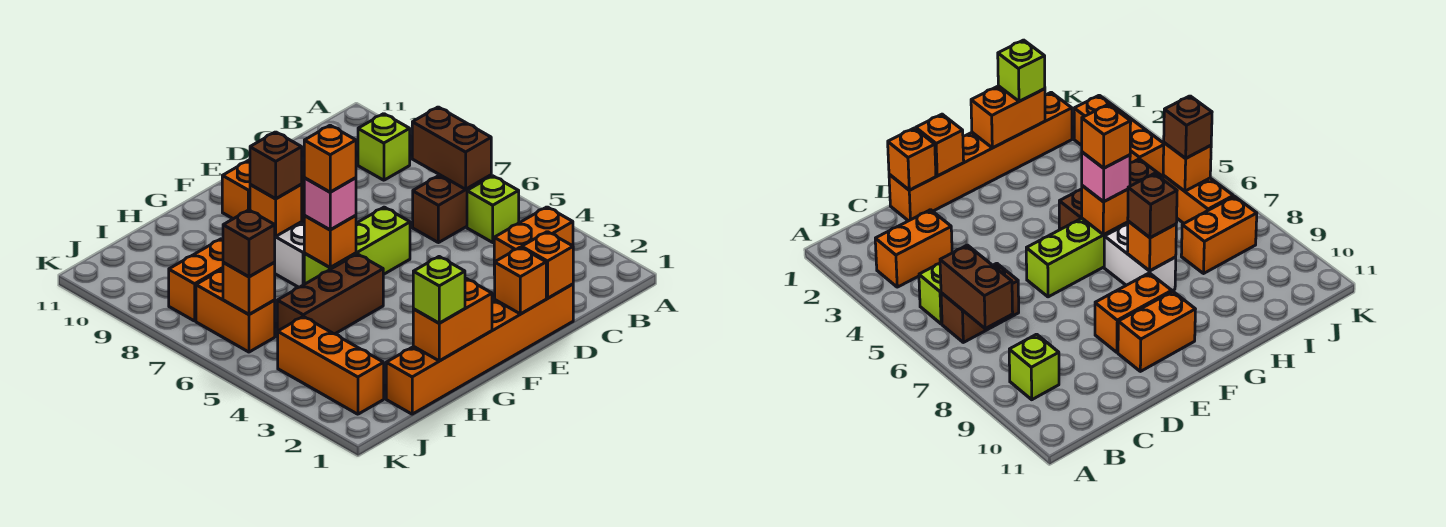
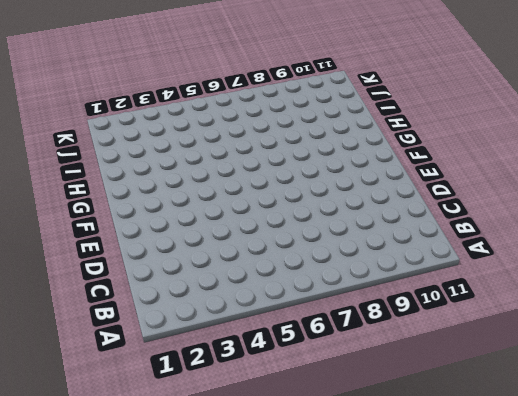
none -> orange brick B3:C3 level 1
none -> lime brick B5 level 1
none -> brown brick B6:C6 level 1

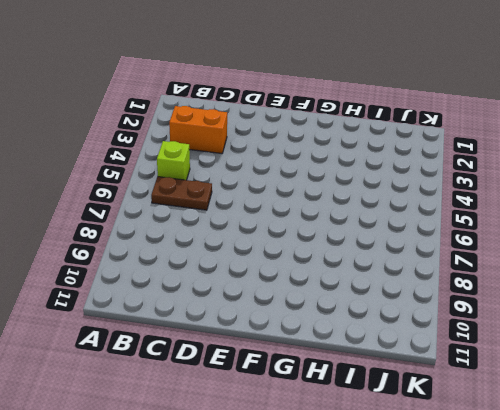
brown plate B6:C6 level 1 -> brown brick B6:C6 level 1
none -> lime brick B9 level 1
none -> orange brick D1:I1 level 1
none -> lime brick E6:G6 level 1

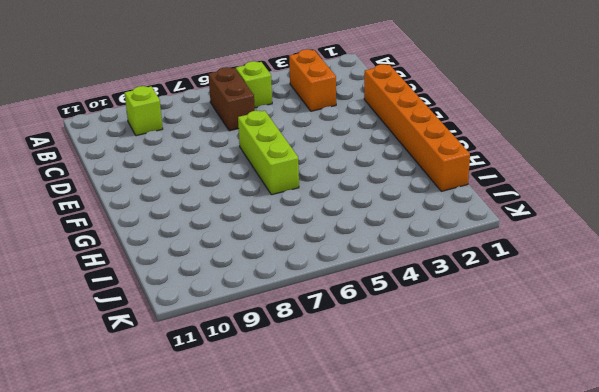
none -> orange brick E9:F9 level 1
none -> orange brick E10:F10 level 1
none -> brown brick G5:I5 level 1

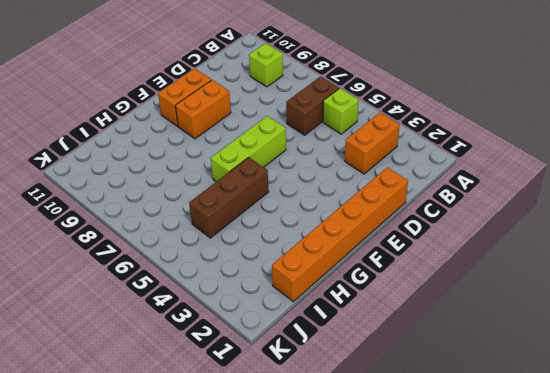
none -> white brick G7:G8 level 1
none -> orange brick I8:J8 level 1
none -> orange brick J2:J4 level 1

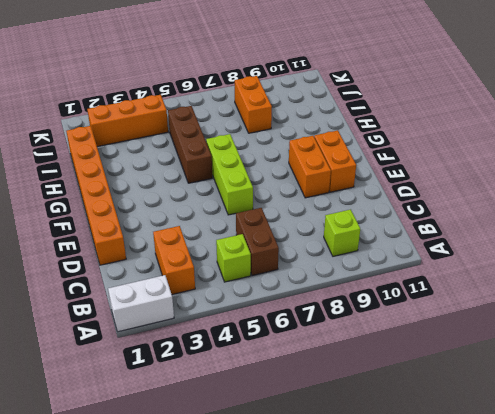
white brick A1:A2 level 1 -> white brick G7:G8 level 1
none -> orange brick J6:J7 level 1
none -> brown brick B6:B7 level 2
none -> orange brick D1 level 2

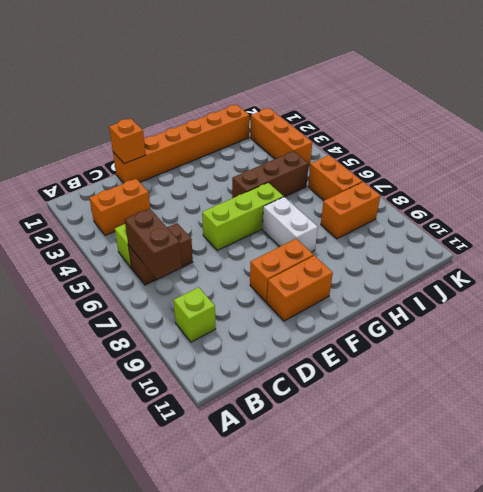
none -> orange brick E1 level 2
none -> orange brick G1:H1 level 2
none -> orange brick G6 level 2

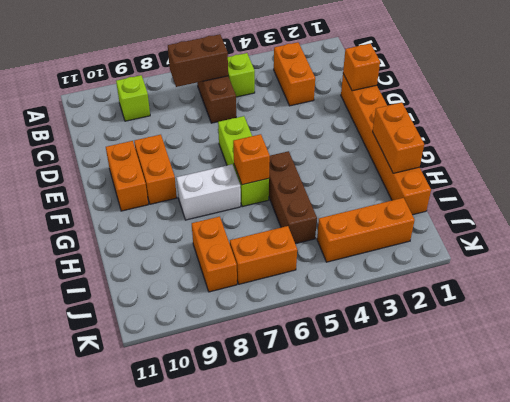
none -> orange brick E1 level 2
none -> orange brick G8 level 2
none -> orange brick J6 level 2

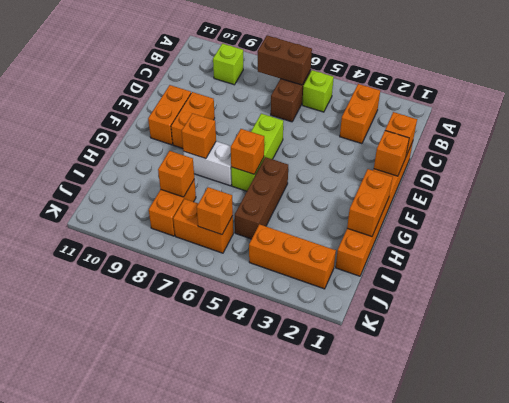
orange brick I8 level 2 -> orange brick G6 level 4
none -> pink brick G6 level 3
none -> brown brick G8 level 3
none -> lime brick H1 level 3

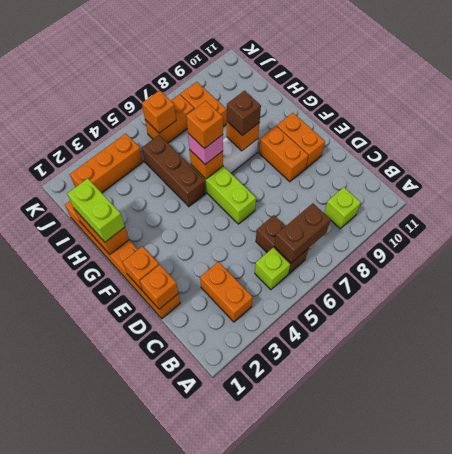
lime brick G1:H1 level 3 -> lime brick H1 level 3
none -> brown brick J6 level 3

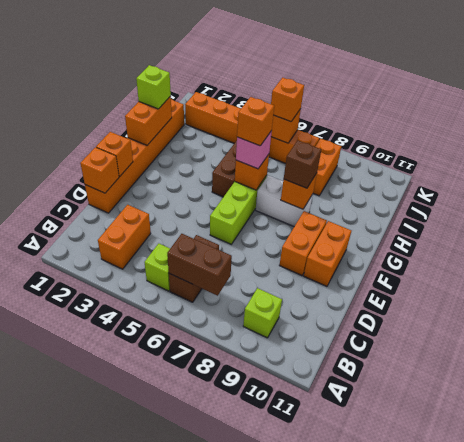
orange brick J6 level 3 -> brown brick J6 level 3

